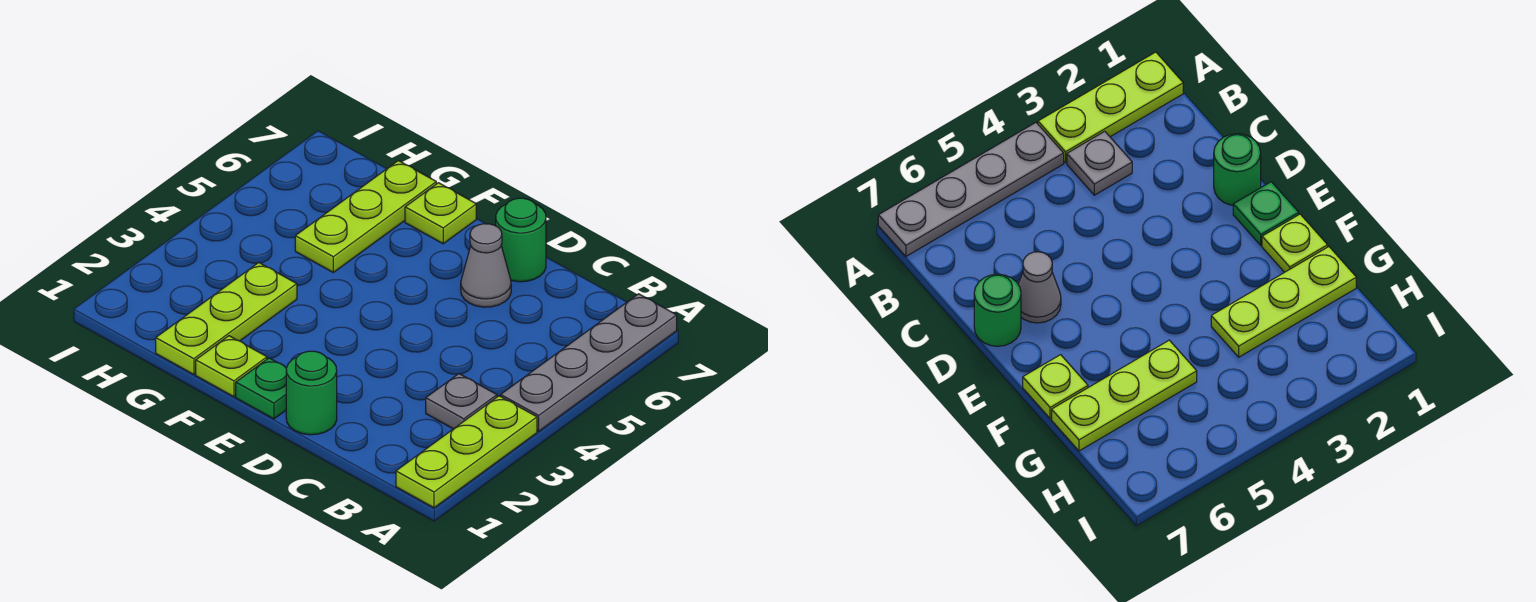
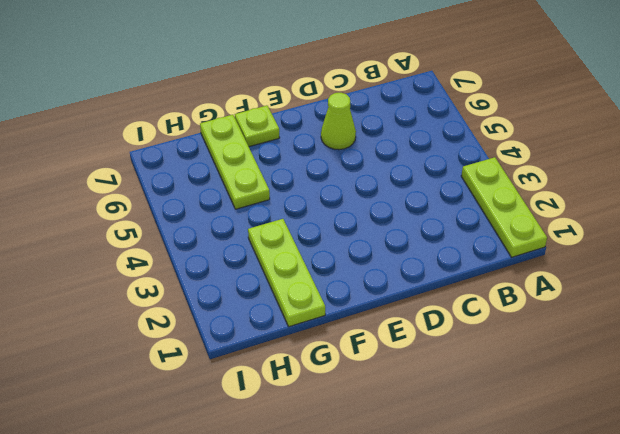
lime cone D6 level 1 -> grey cone D6 level 1
none -> grey plate A4:A7 level 1
none -> grey plate B3 level 1

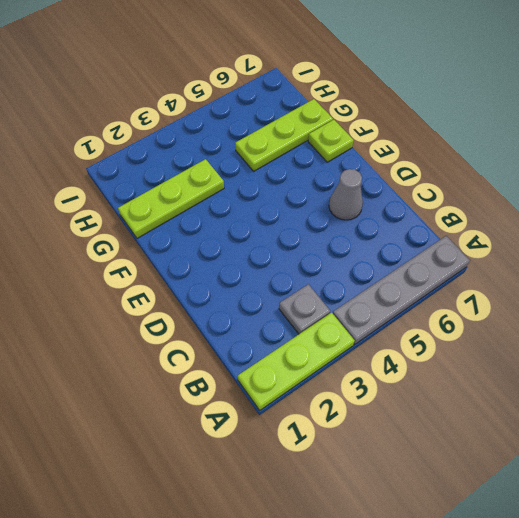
none -> green round brick D1 level 1
none -> green round brick D7 level 1

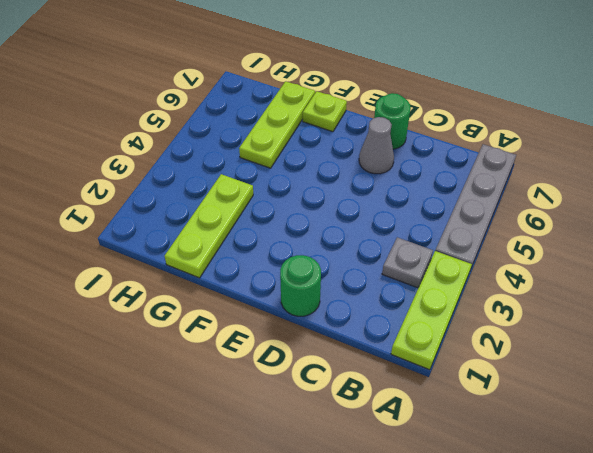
none -> green plate E1 level 1
none -> lime plate F1 level 1

